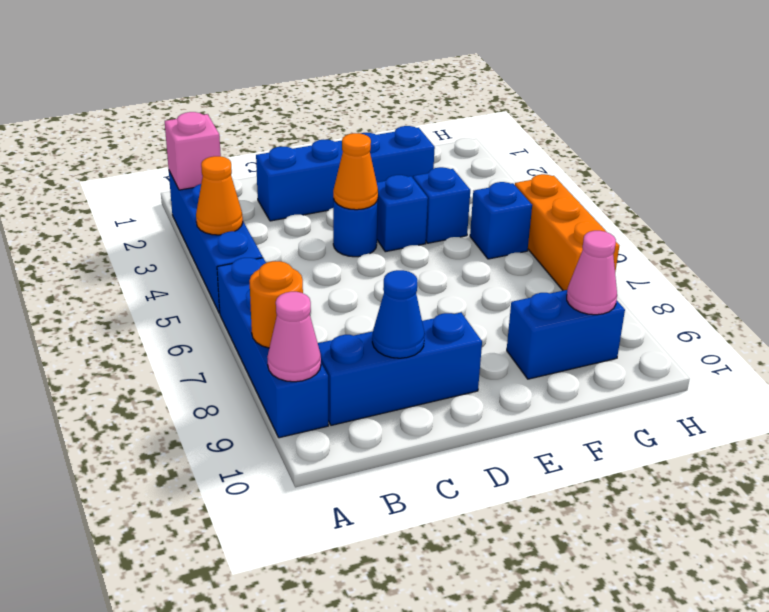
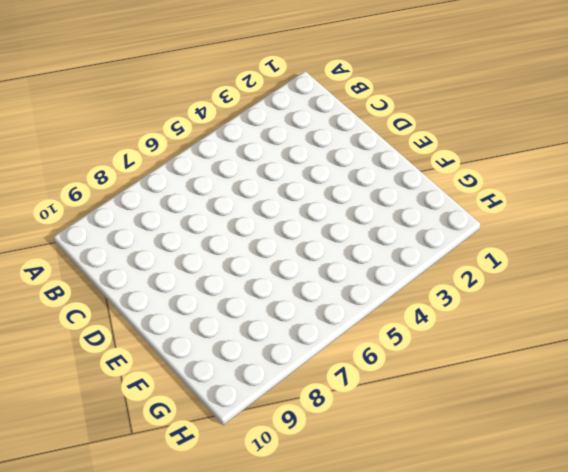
none -> blue brick A2:A5 level 1
none -> blue brick A6:A9 level 1
none -> blue brick B9:D9 level 1

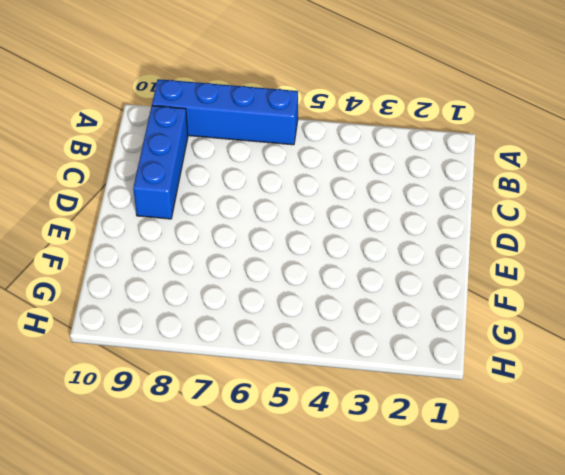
none -> blue brick A2:A5 level 1
none -> blue brick C2:F2 level 1
none -> blue round brick D4 level 1

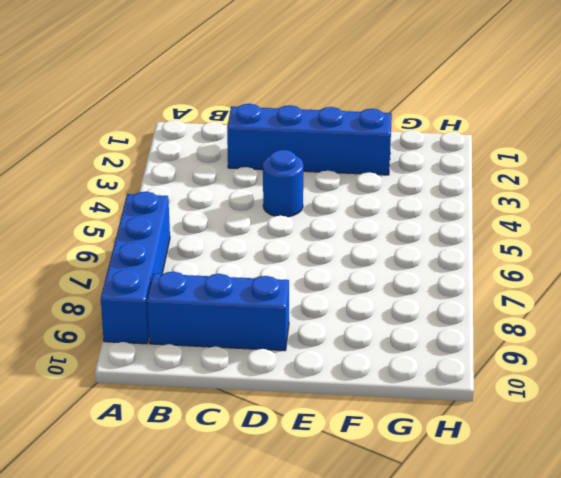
none -> blue brick A2:A5 level 1
none -> blue brick E4 level 1
none -> blue brick F4 level 1

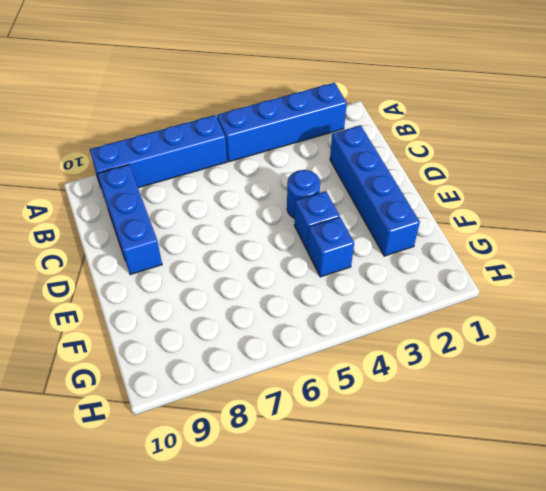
none -> blue brick F9:G9 level 1
none -> blue brick G5 level 1
none -> orange brick H5:H7 level 1

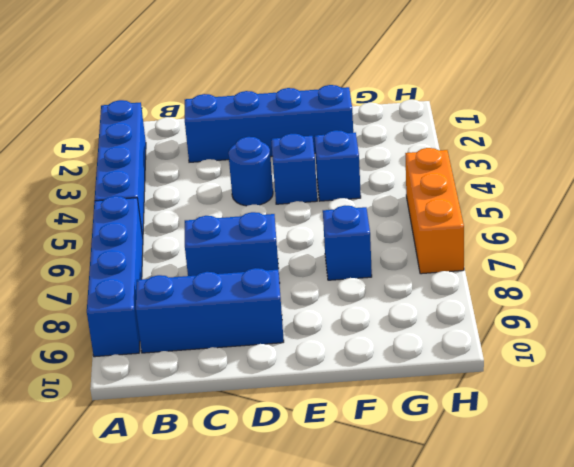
blue brick C7:D7 level 1 -> blue brick F9:G9 level 1
blue brick F7 level 1 -> blue brick G5 level 1
none -> pink brick A2 level 2
none -> orange cone A4 level 2
none -> orange round brick A8 level 2

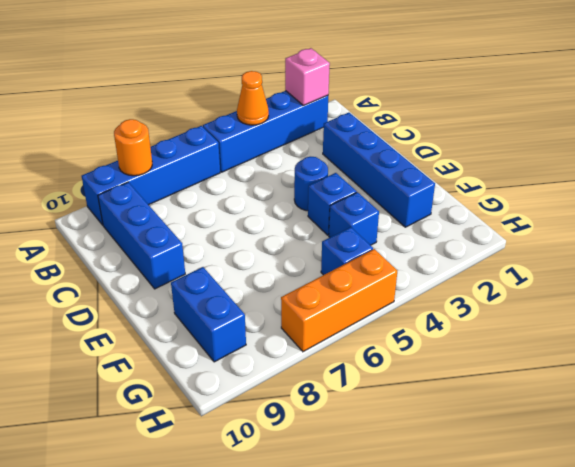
none -> pink cone A9 level 2
none -> blue cone C9 level 2
none -> orange cone D4 level 2

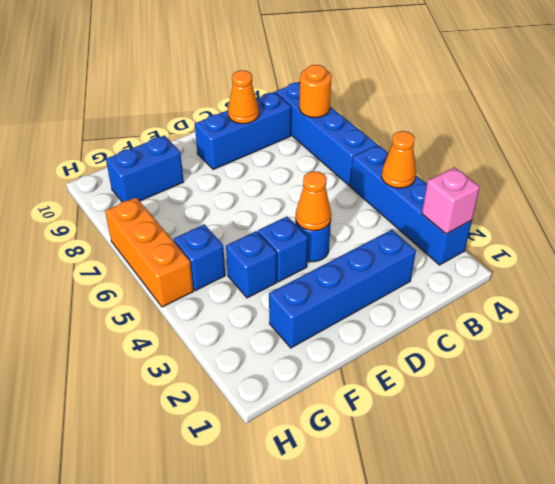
orange cone C9 level 2 -> blue cone C9 level 2
none -> pink cone A9 level 2
none -> pink cone G9 level 2

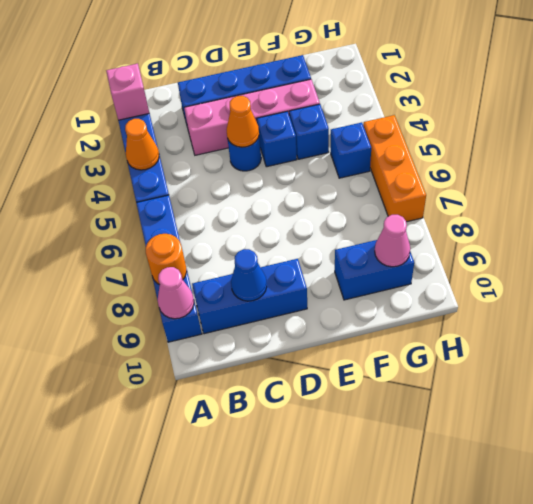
pink brick C3:F3 level 1 -> none

